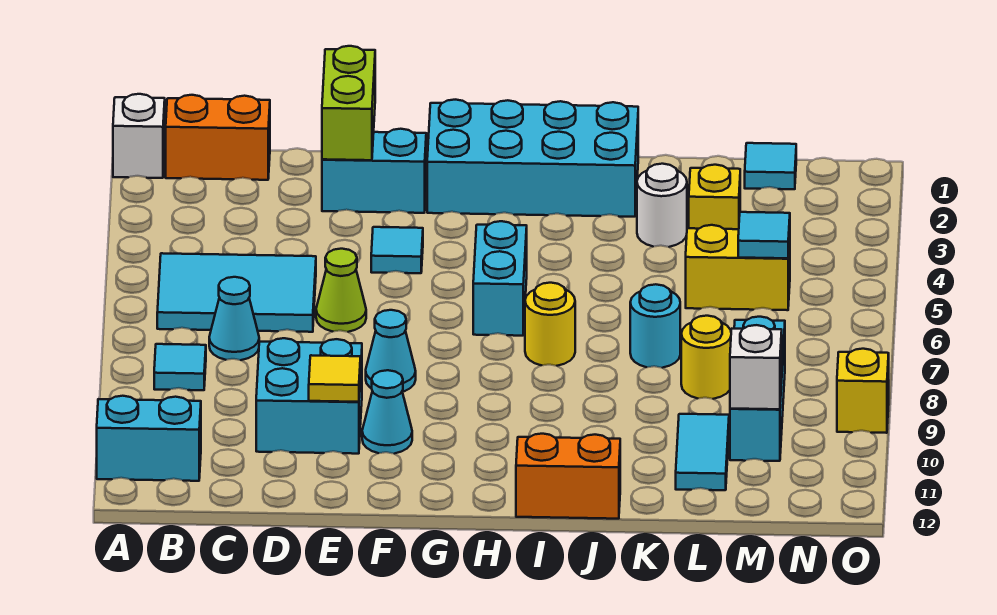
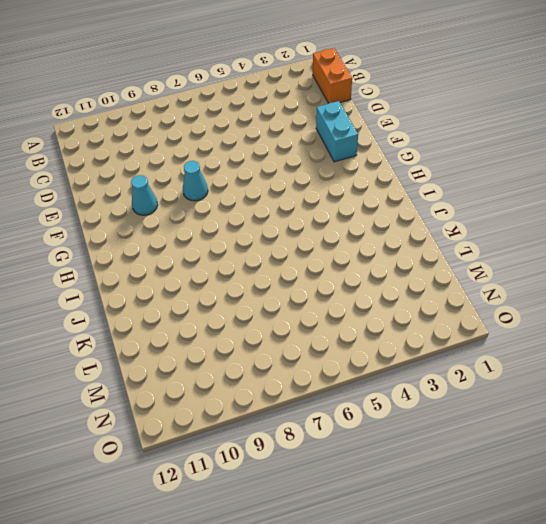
none -> white brick A1 level 1
none -> cyan brick A11:B11 level 1
none -> cyan tile B5:D6 level 1

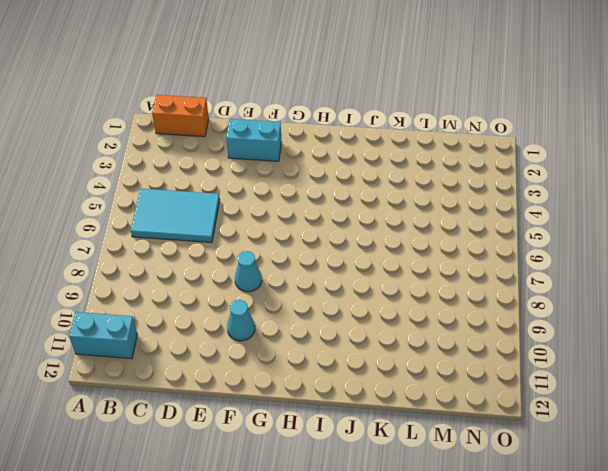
none -> white brick A1 level 1
none -> cyan tile B8 level 1
none -> cyan cone C7 level 1

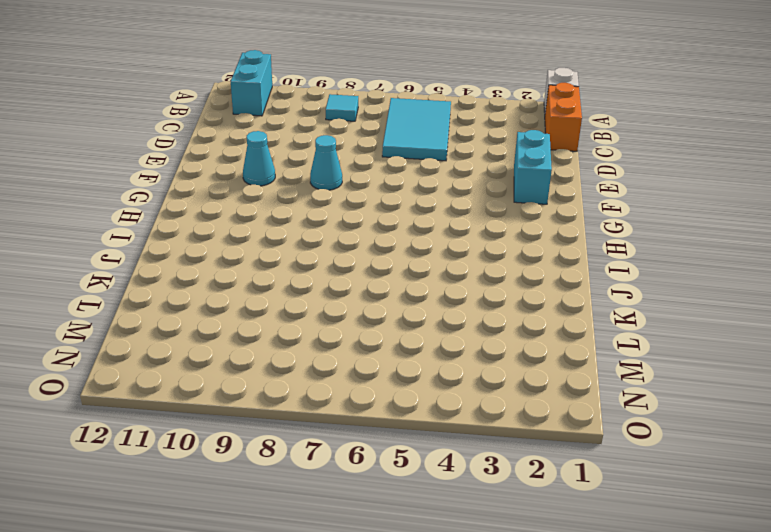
none -> cyan cone C7 level 1
none -> cyan brick D9:E10 level 1
none -> lime cone E6 level 1

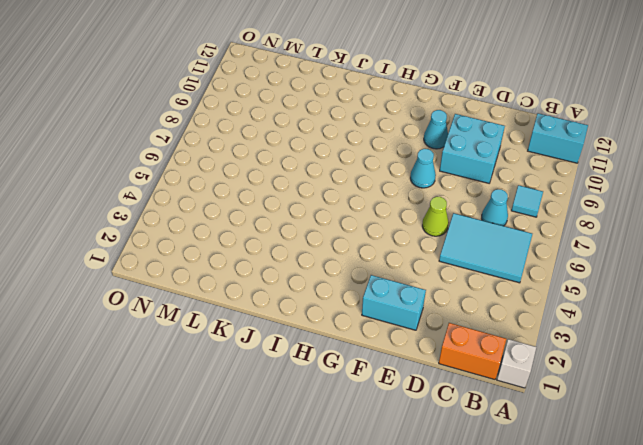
none -> cyan tile F4 level 1
none -> cyan brick G1:J2 level 1
none -> cyan brick H5:H6 level 1

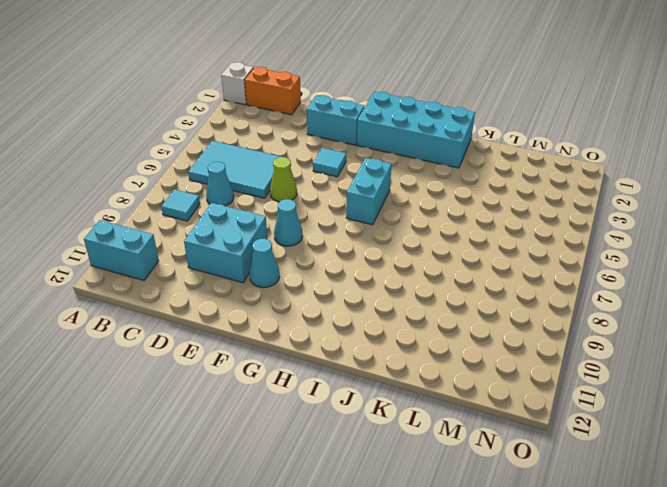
none -> yellow round brick I7 level 1
none -> orange brick I12:J12 level 1
none -> white round brick K3 level 1

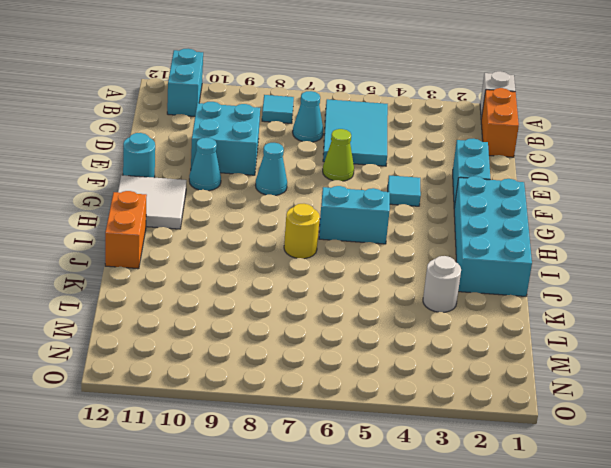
cyan round brick F12 level 1 -> cyan round brick K7 level 1
white tile G11:H12 level 1 -> none
none -> yellow brick L3 level 1
none -> yellow brick L5:M5 level 1
none -> yellow round brick L8 level 1

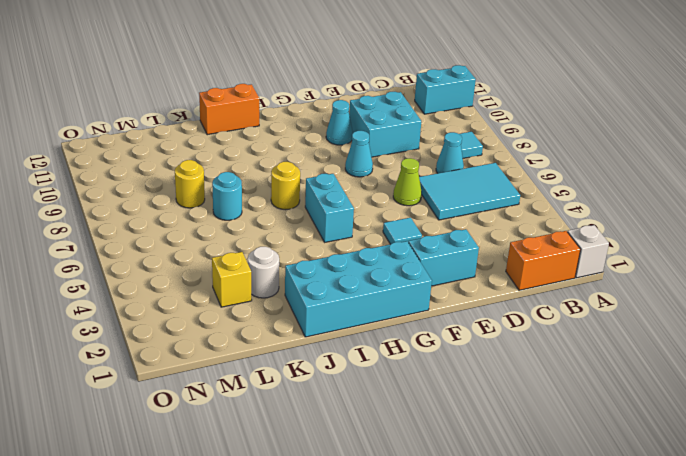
none -> yellow brick L5:M5 level 1
none -> cyan tile L10:L11 level 1
none -> cyan tile M1 level 1

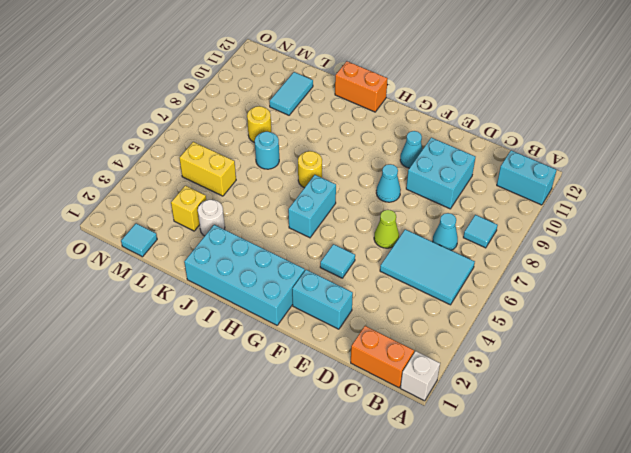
none -> cyan brick M8:M10 level 1
none -> yellow brick O9 level 1
none -> lime brick E1:E2 level 2

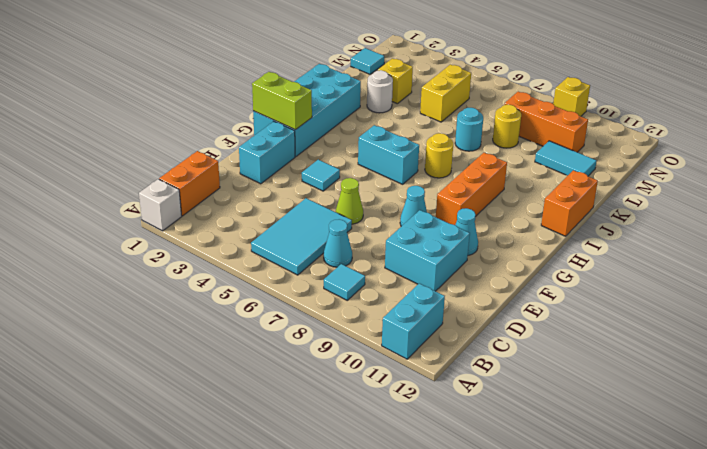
lime brick G1:G2 level 2 -> lime brick E1:E2 level 2
orange brick G9:I9 level 1 -> none
orange brick M8:M10 level 1 -> cyan brick M8:M10 level 1
none -> yellow tile E10 level 2
none -> cyan tile M5 level 2
none -> white brick M10 level 2

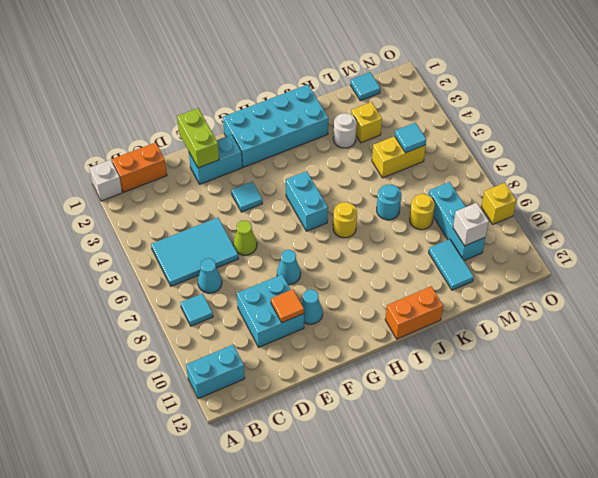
orange tile E10 level 2 -> yellow tile E10 level 2

